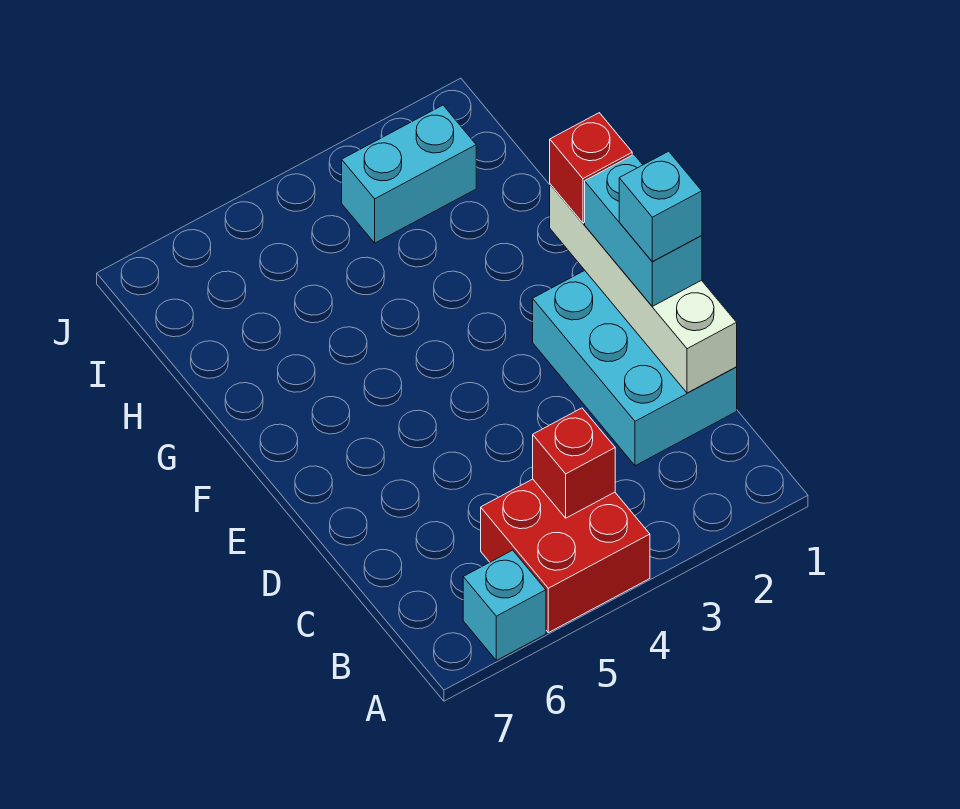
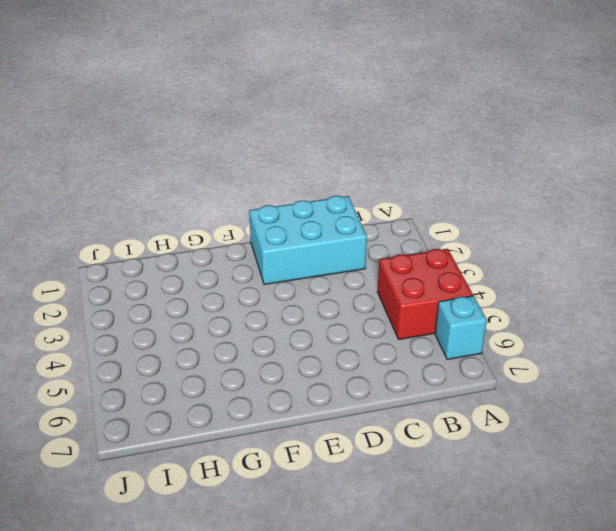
none -> cyan brick I2:I3 level 1
none -> red brick B4 level 2

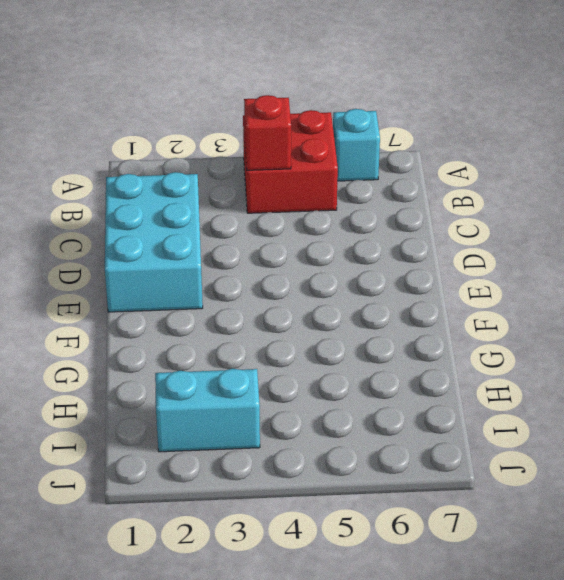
none -> white brick C1:F1 level 2
none -> cyan brick D1:E1 level 3

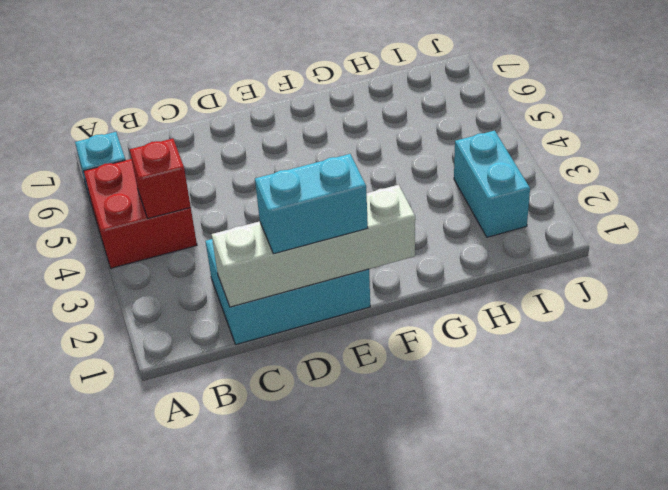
none -> red brick F1 level 3
none -> cyan brick D1 level 4

